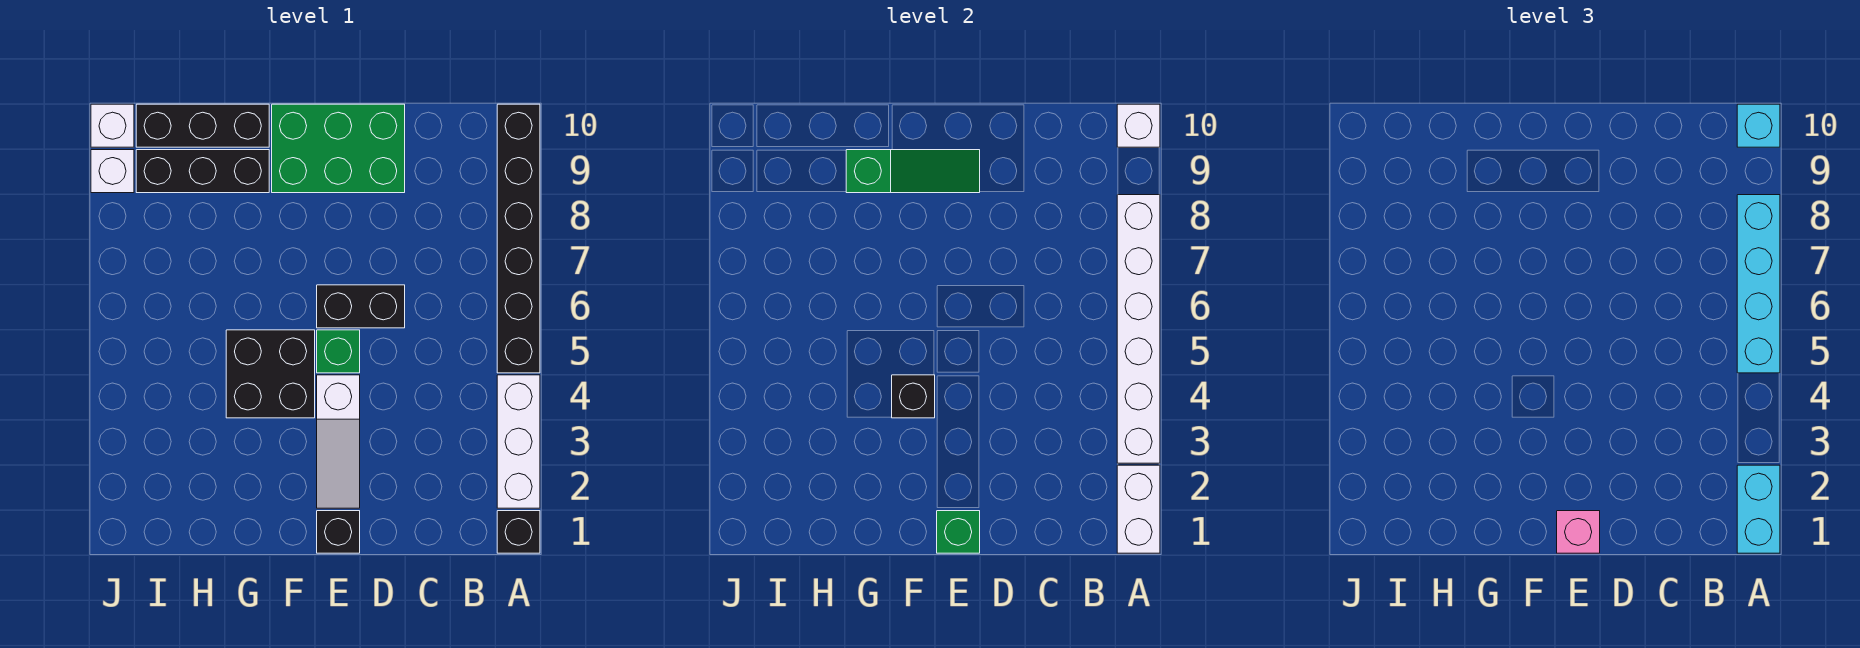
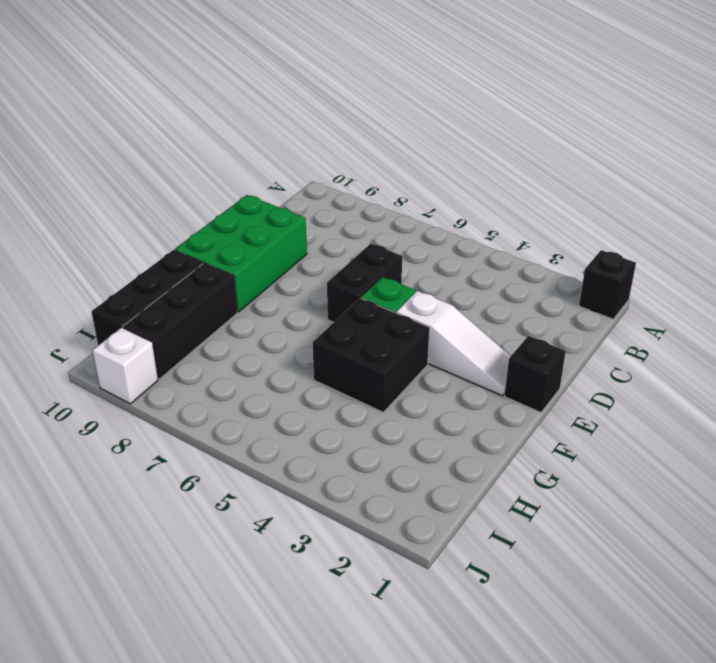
none -> white brick A2:A4 level 1
none -> black brick A5:A10 level 1
none -> white brick J10 level 1

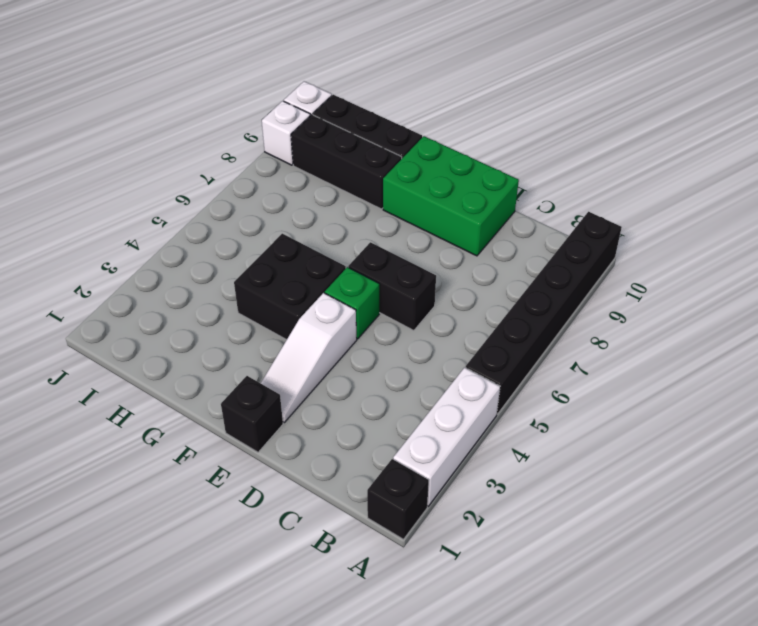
none -> white brick A1:A2 level 2
none -> white brick A3:A8 level 2
none -> white brick A10 level 2

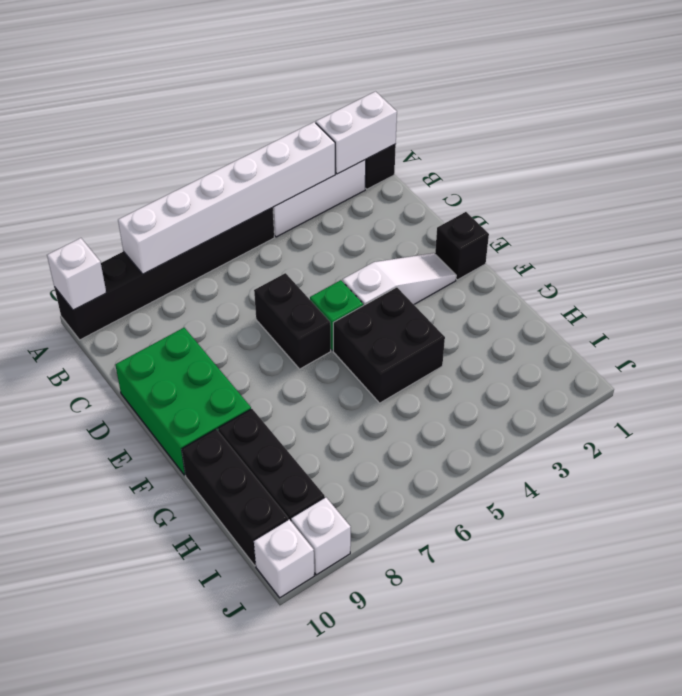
none -> green brick E1 level 2
none -> green slope E9:G9 level 2 top G
none -> black brick F4 level 2

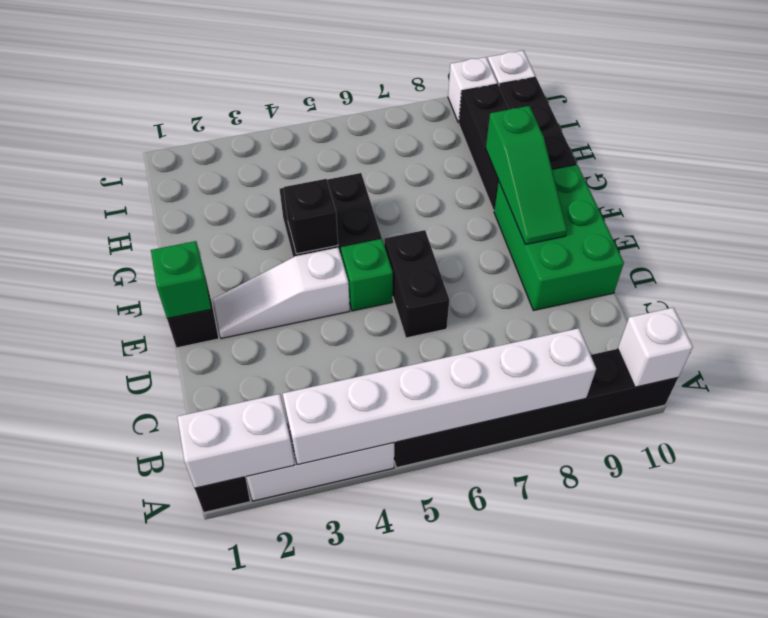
none -> cyan brick A1:A2 level 3
none -> cyan brick A5:A8 level 3
none -> cyan brick A10 level 3

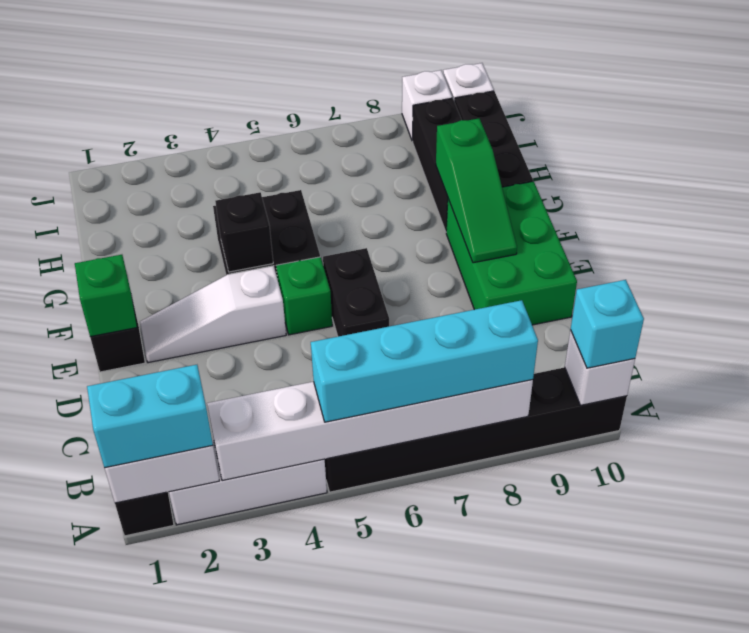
none -> pink brick E1 level 3

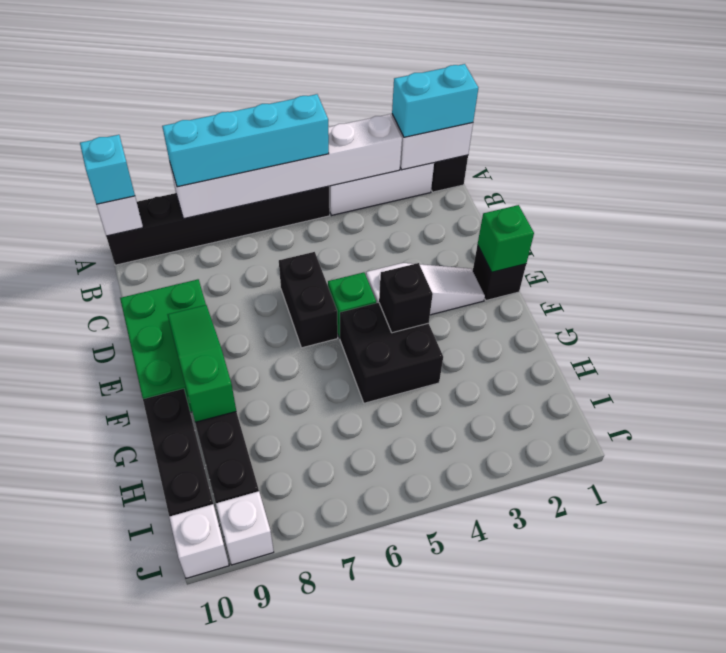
none -> pink brick E1 level 3

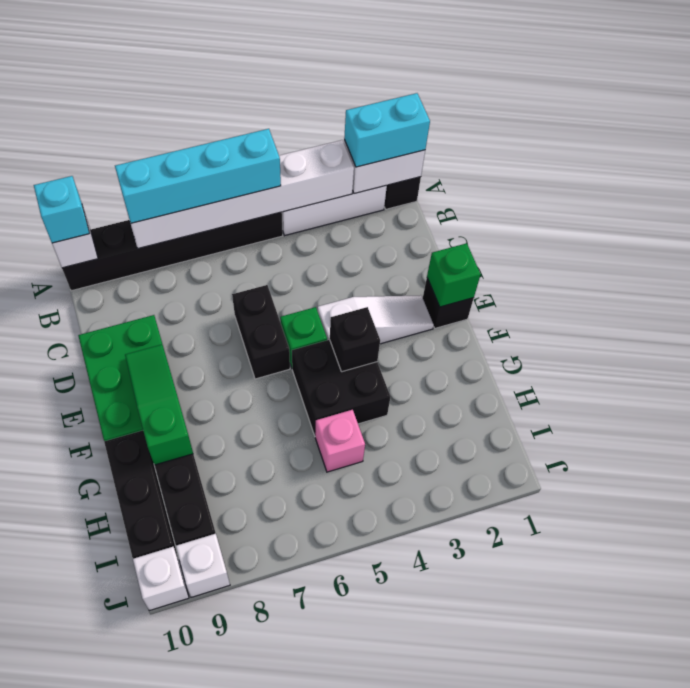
pink brick H5 level 1 -> pink brick E1 level 3

